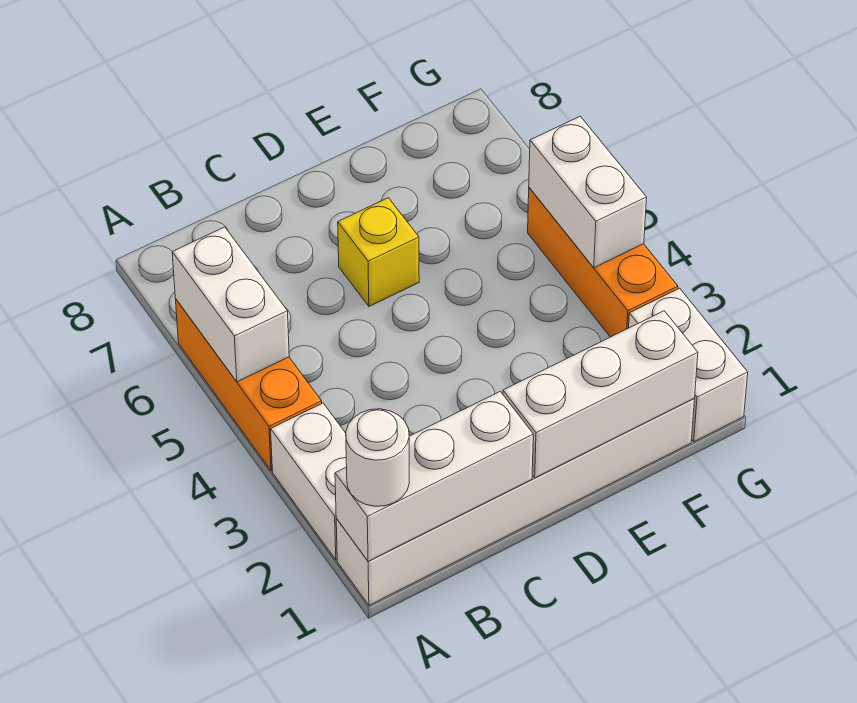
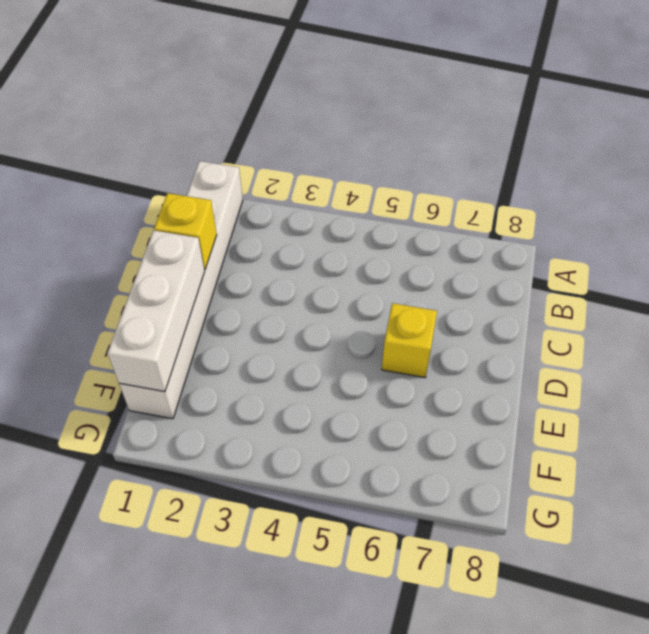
yellow brick C1 level 2 -> white brick A1:C1 level 2
none -> white brick A2:A3 level 1
none -> orange brick A4:A6 level 1

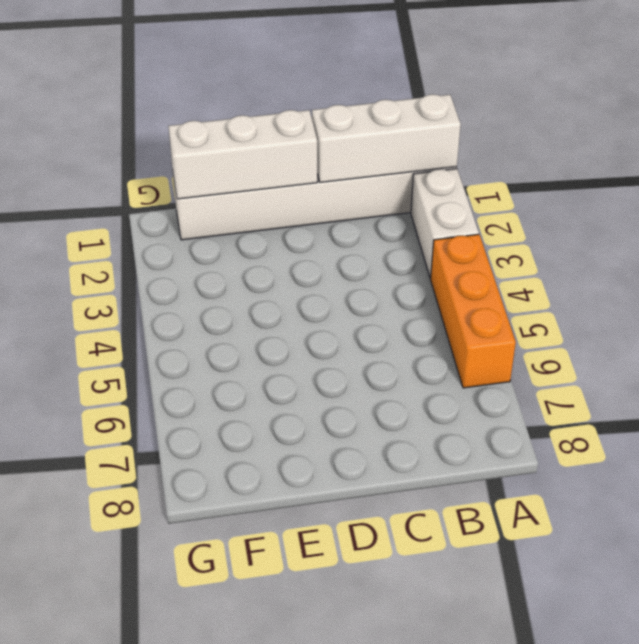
none -> yellow brick D6 level 1
none -> white brick G1:G2 level 1

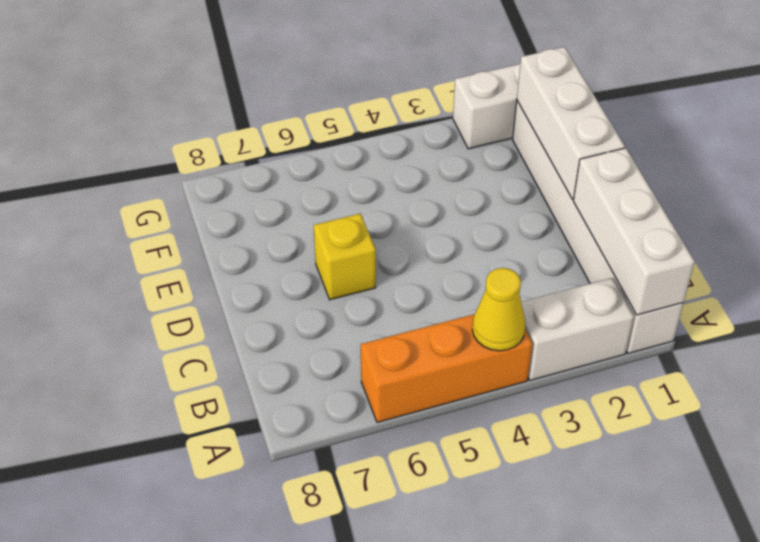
yellow cone A4 level 2 -> none
none -> orange brick G3:G5 level 1
none -> white brick A5:A6 level 2

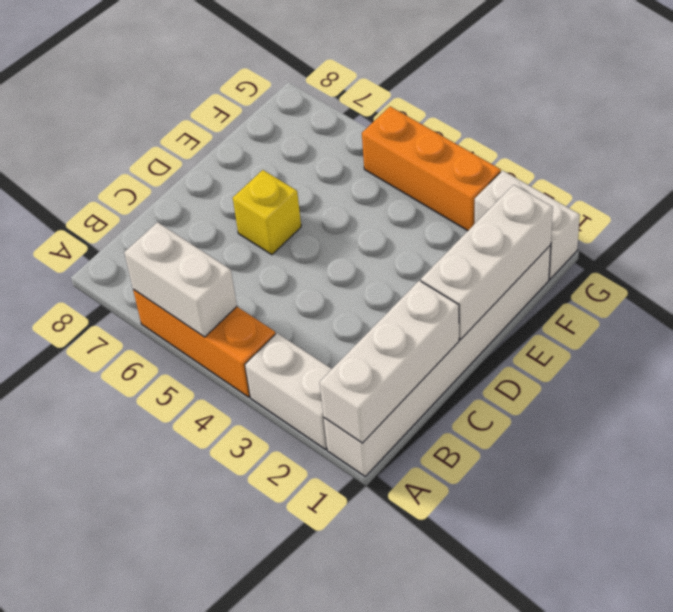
none -> white brick G4:G5 level 2
none -> white round brick A1 level 3

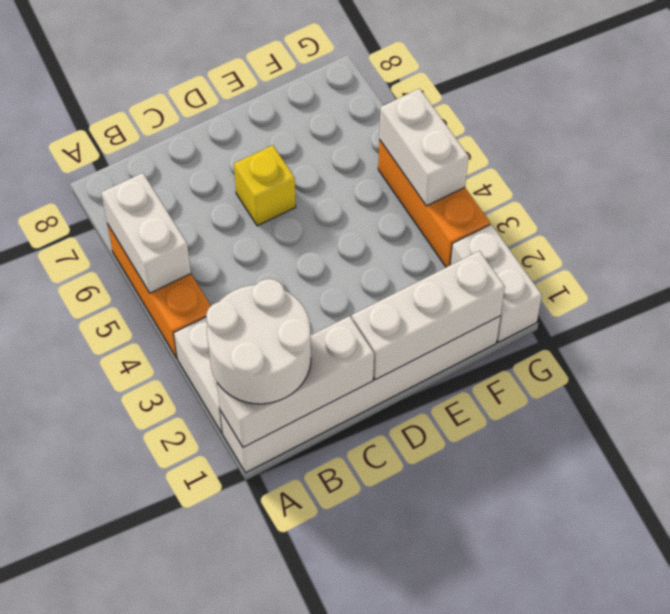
white round brick A1:B2 level 3 -> white round brick A1 level 3

